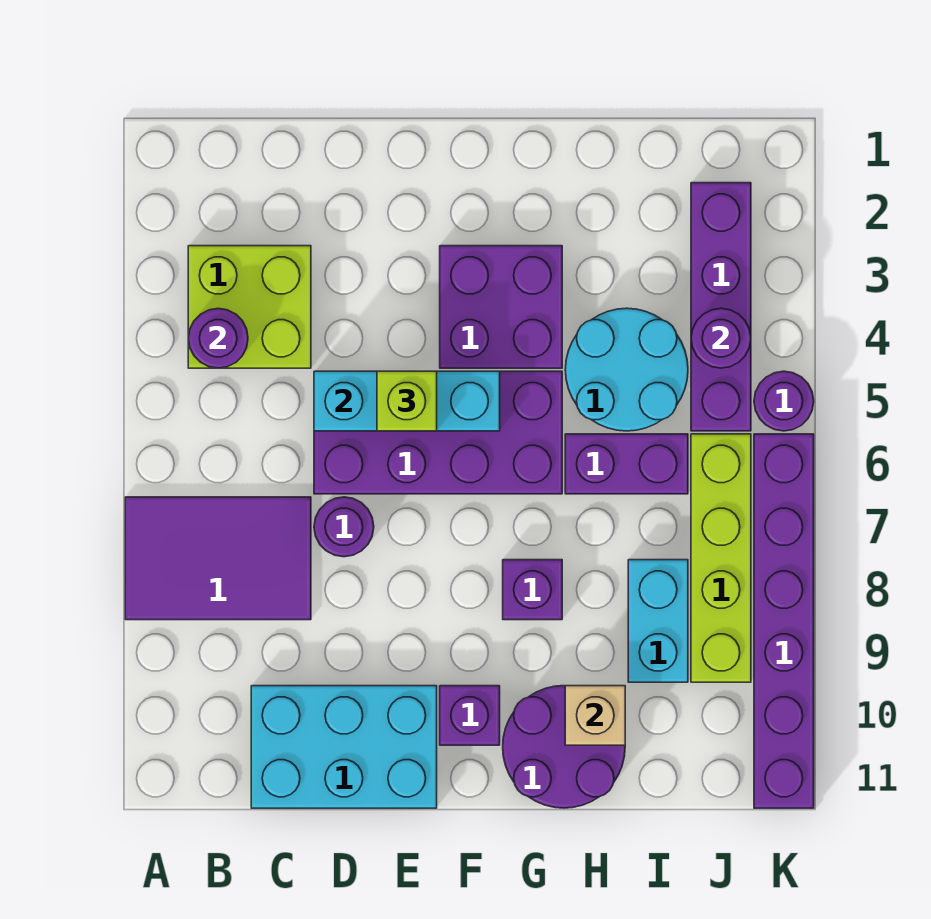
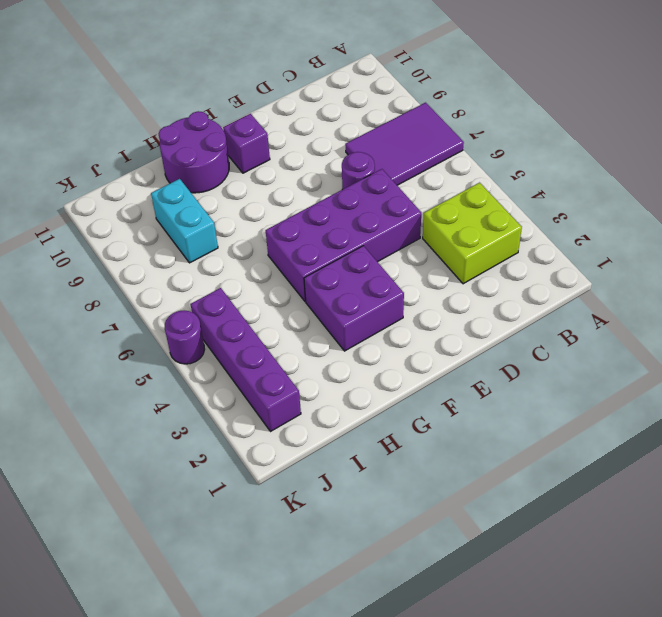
none -> cyan brick C10:E11 level 1
none -> purple brick G8 level 1
none -> cyan round brick H4:I5 level 1

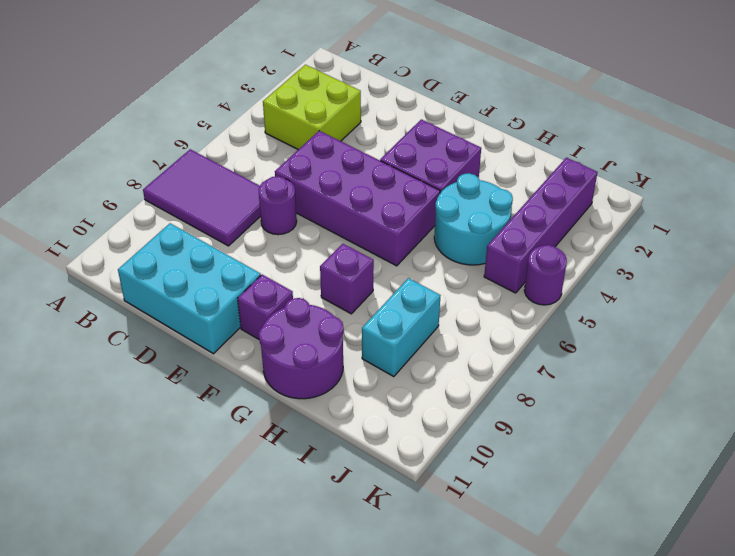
none -> purple brick H6:I6 level 1
none -> lime brick J6:J9 level 1
none -> purple brick K6:K11 level 1

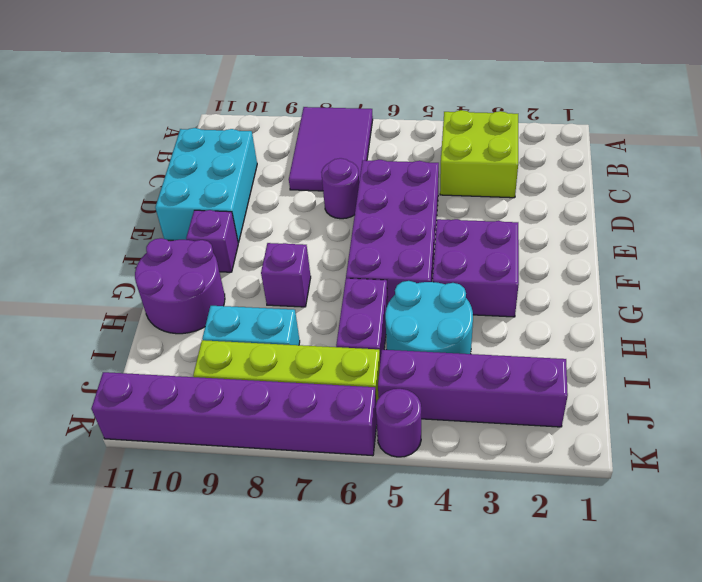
none -> purple round brick B4 level 2
none -> cyan brick D5:F5 level 2
none -> tan brick H10 level 2

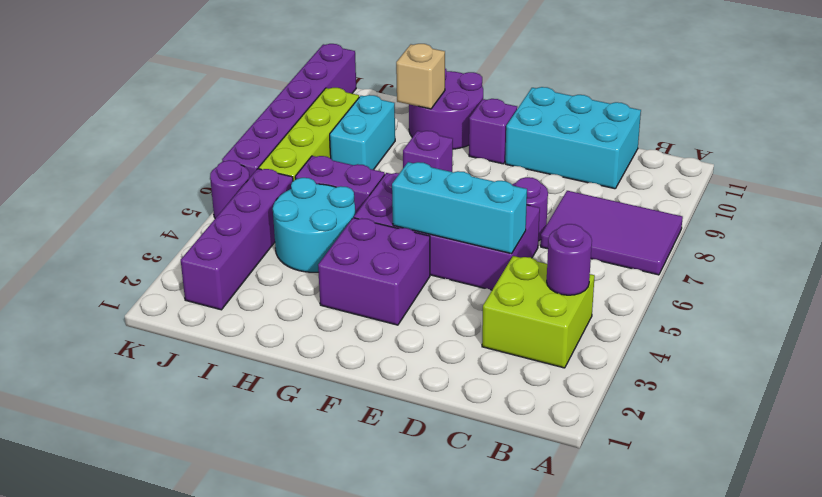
none -> purple round brick J4 level 2
none -> lime brick E5 level 3

